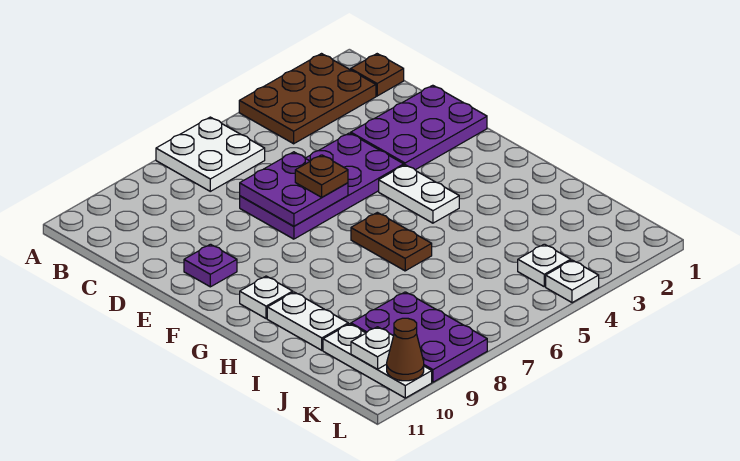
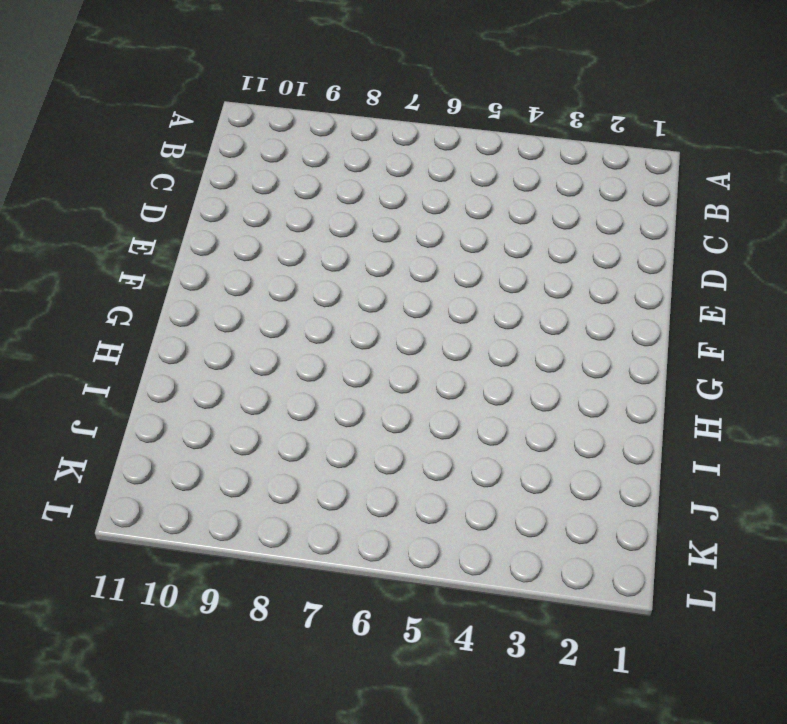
none -> brown plate A2:B4 level 1
none -> white plate A6:B7 level 1
none -> brown plate B1 level 1

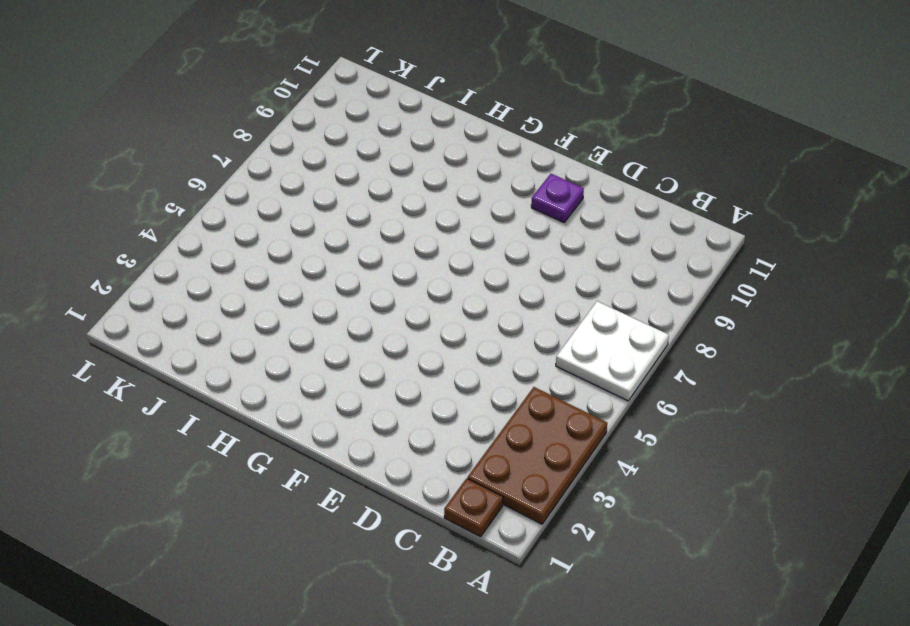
none -> purple plate D1:E3 level 1
none -> purple plate D4:E7 level 1
none -> white plate F4:G4 level 1

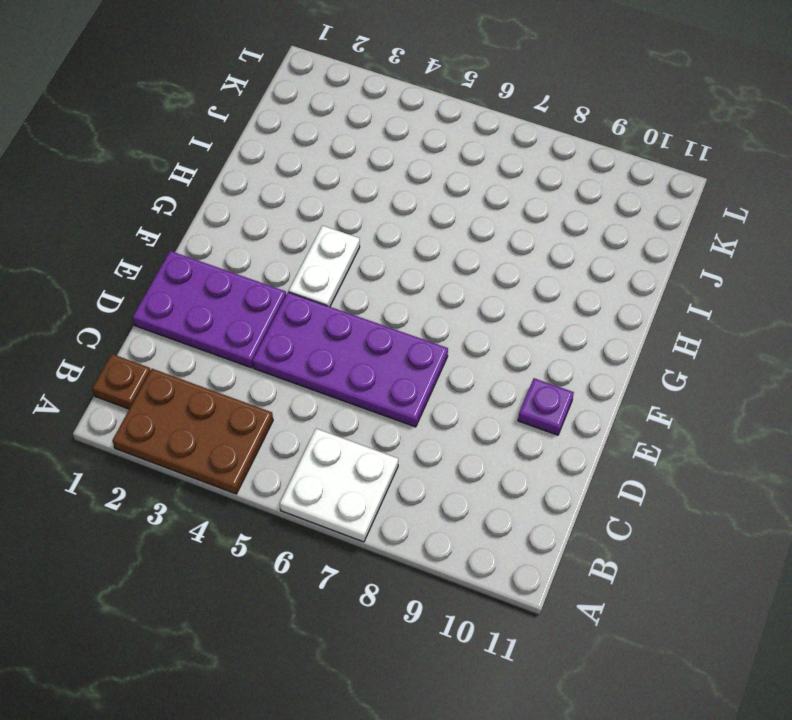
none -> brown plate G6:H6 level 1
none -> white plate G10 level 1
none -> white plate H10:I10 level 1

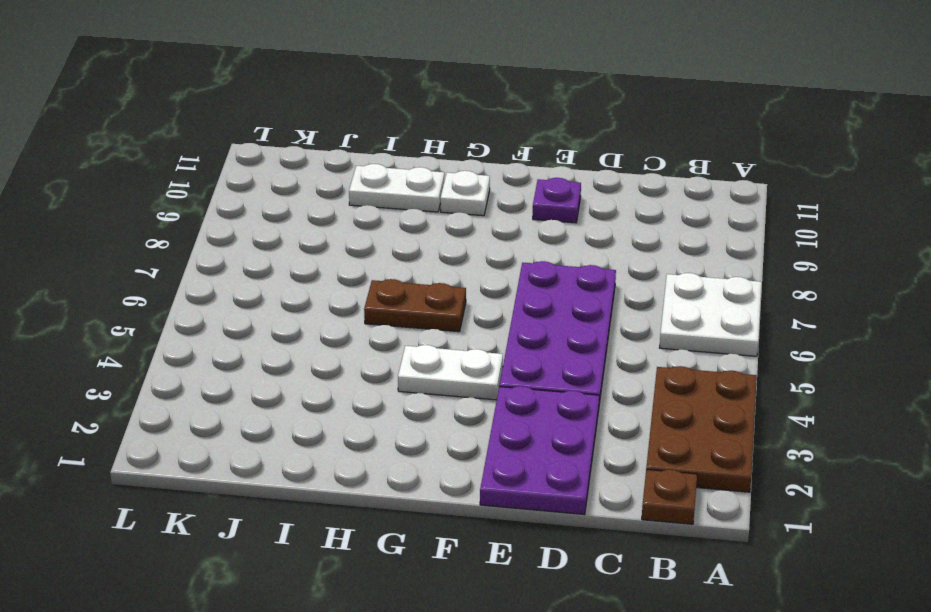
none -> purple plate J8:L9 level 1
none -> white plate J10:L10 level 1
none -> white plate K4 level 1

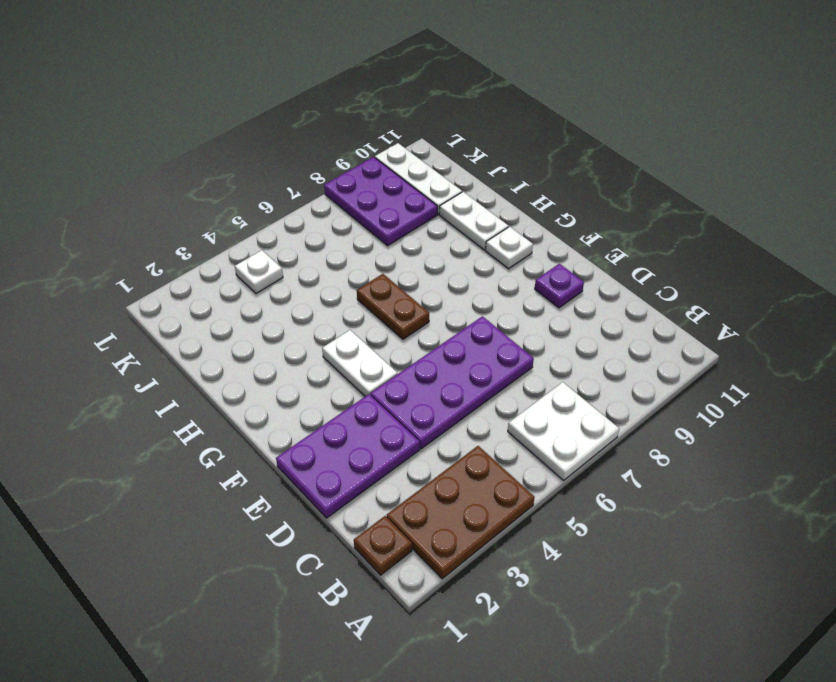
none -> white plate L4 level 1
none -> purple plate D6:E7 level 2
none -> white plate K10 level 2

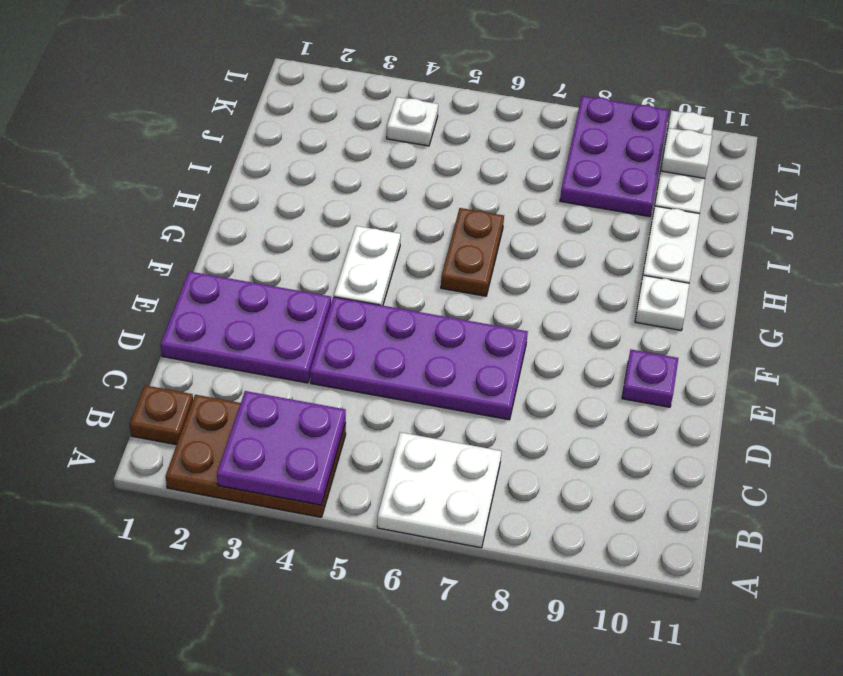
purple plate A3:B4 level 2 -> purple plate D6:E7 level 2
none -> white plate L4 level 1
none -> brown cone L10 level 2
none -> brown plate E6 level 3

